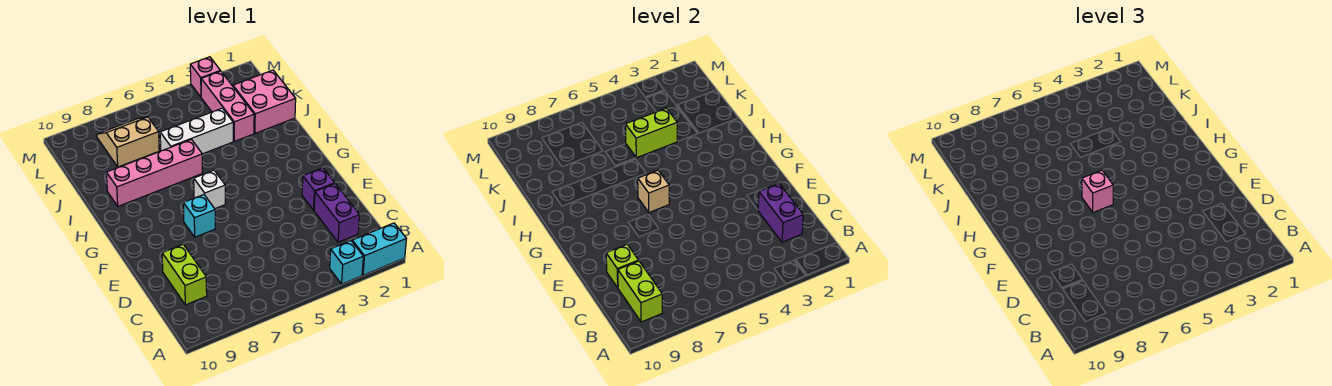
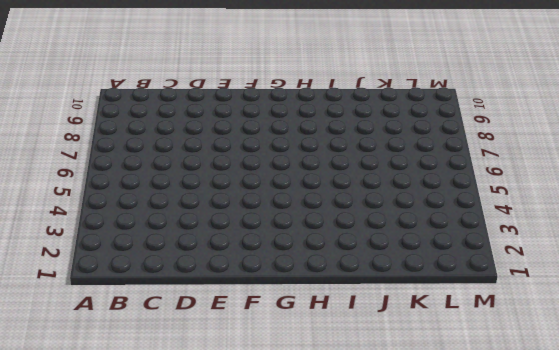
none -> cyan brick A1:A2 level 1
none -> cyan brick A3 level 1
none -> purple brick C2:D2 level 1

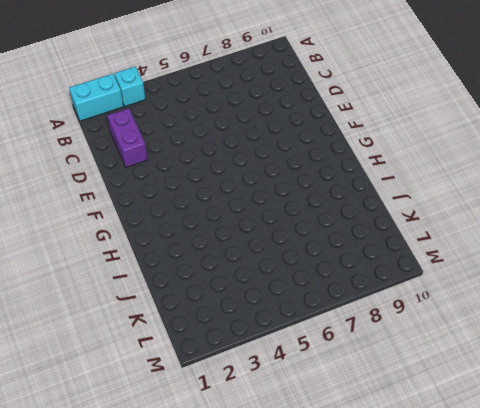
none -> lime brick C9:D9 level 1
none -> purple brick E2 level 1
none -> cyan brick F7 level 1

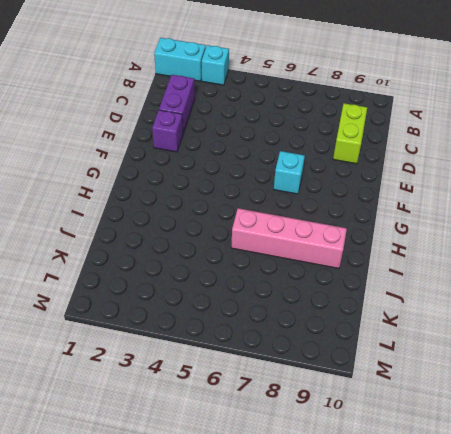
none -> white brick G6 level 1
none -> pink brick J1:K2 level 1
none -> pink brick J3:L3 level 1

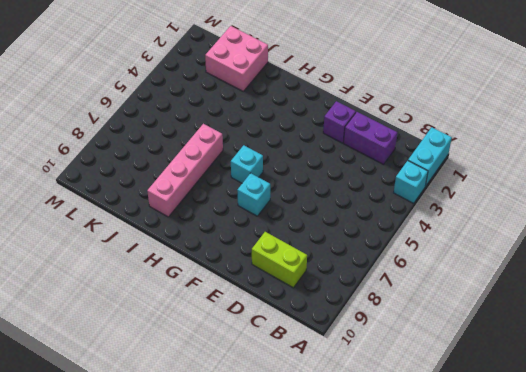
cyan brick G6 level 1 -> white brick G6 level 1
none -> pink brick J3:L3 level 1
none -> white brick J4:J6 level 1
none -> tan slope K7:L8 level 1 top K

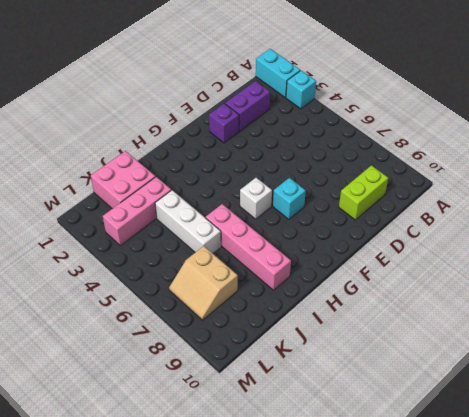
none -> pink brick M3 level 1
none -> lime brick B9:C9 level 2
none -> purple brick C2:D2 level 2

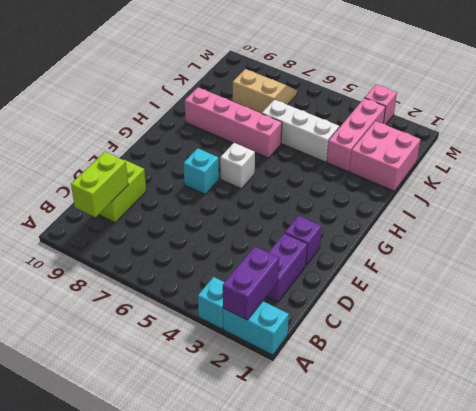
purple brick A2:B2 level 2 -> purple brick C2:D2 level 2
none -> lime brick D9 level 2
none -> tan brick G6 level 2
none -> lime brick J4:J5 level 2

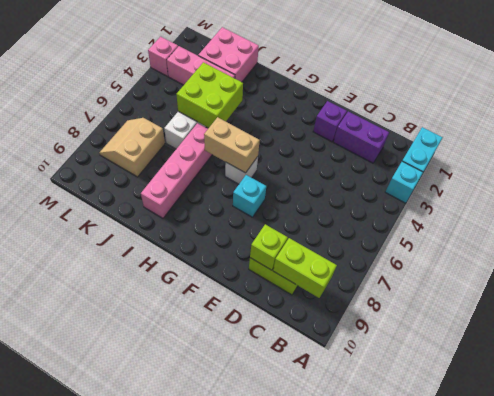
tan brick G6:H6 level 2 -> tan brick G6 level 2
lime brick I4:J5 level 2 -> lime brick J4:J5 level 2
none -> purple brick C2:D2 level 2
none -> pink brick G6 level 3

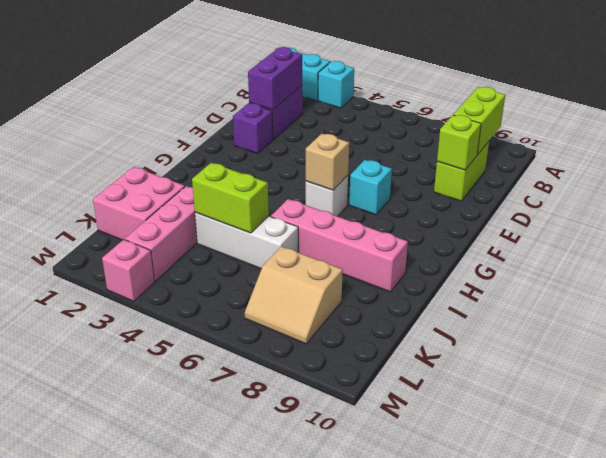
none -> pink brick G6 level 3

